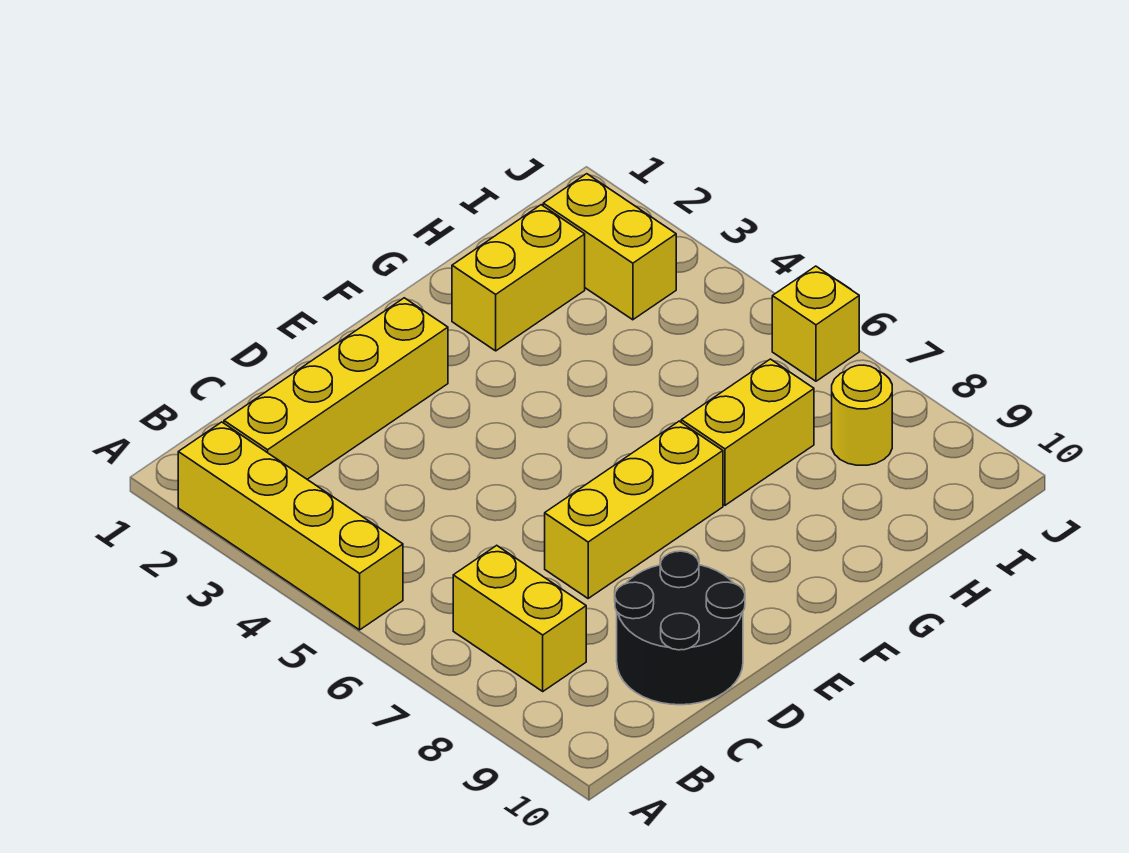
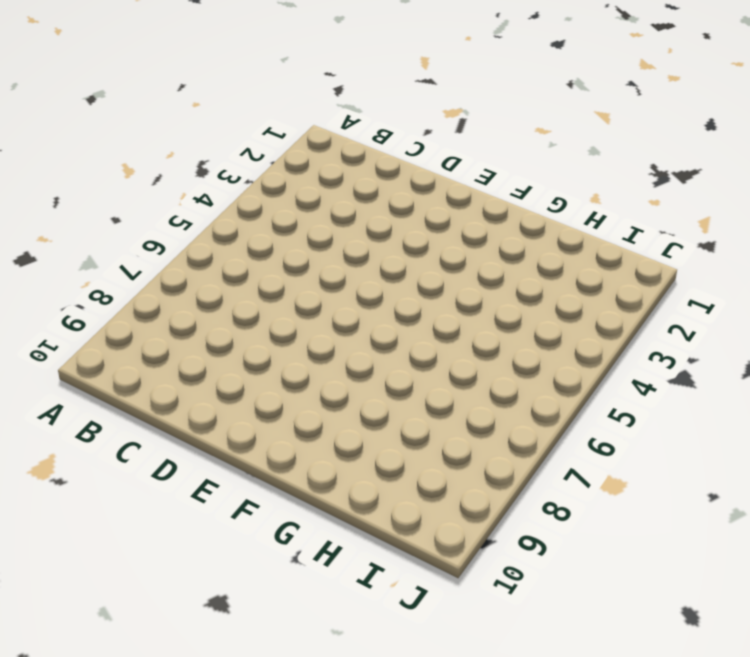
none -> yellow brick A2:A5 level 1
none -> yellow brick B2:E2 level 1

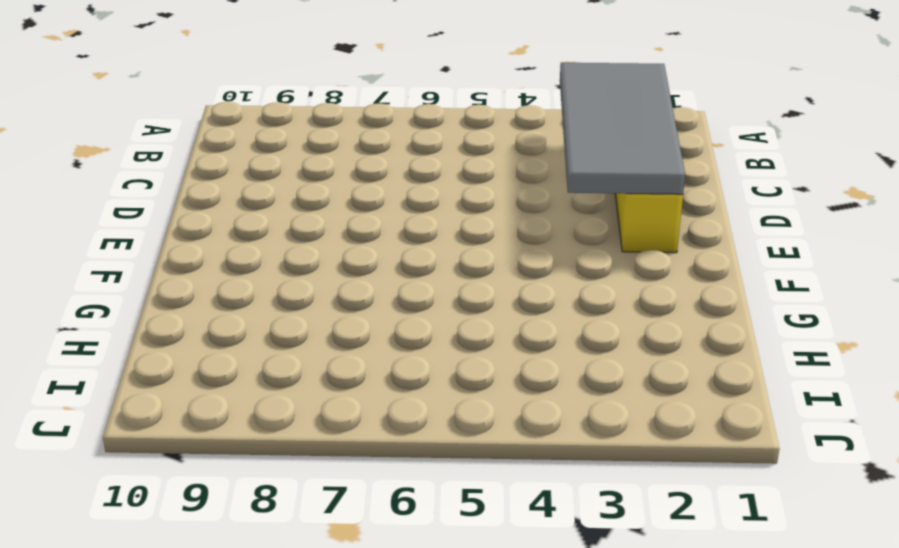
grey tile B2:E3 level 2 -> none
none -> yellow brick A2:A5 level 1
none -> yellow brick B7:B8 level 1

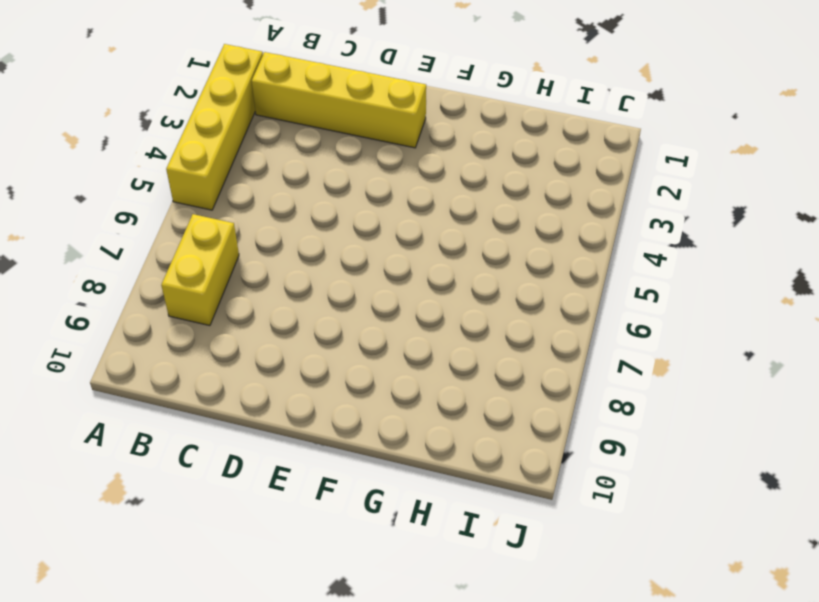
none -> black round brick C9:D10 level 1
none -> yellow brick D7:F7 level 1

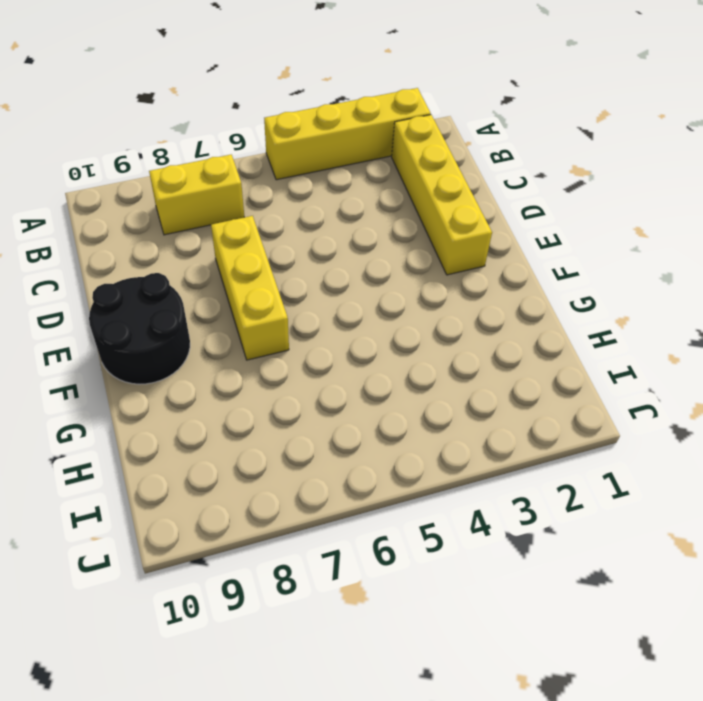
black round brick E9:F10 level 1 -> black round brick C9:D10 level 1
none -> yellow brick G2:H2 level 1
none -> yellow brick G7:H7 level 1

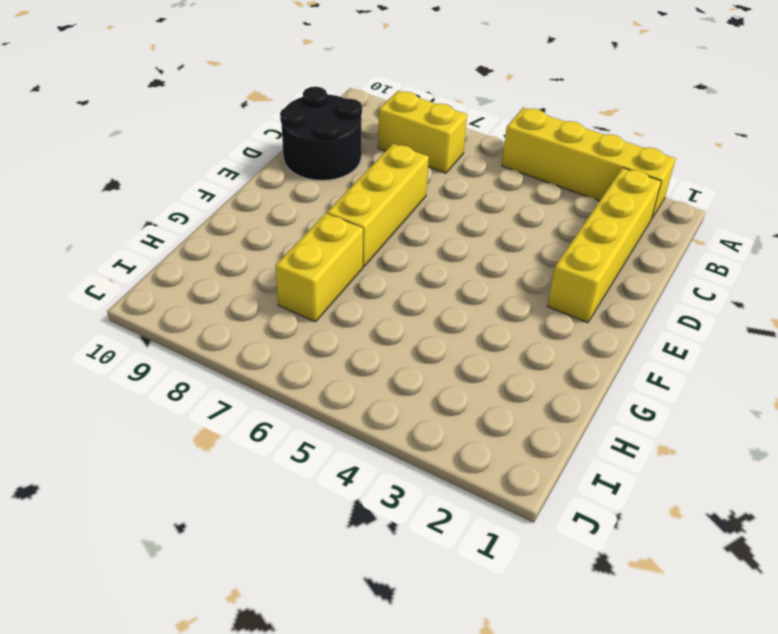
none -> yellow brick G2:H2 level 1
none -> yellow brick I2:I3 level 1

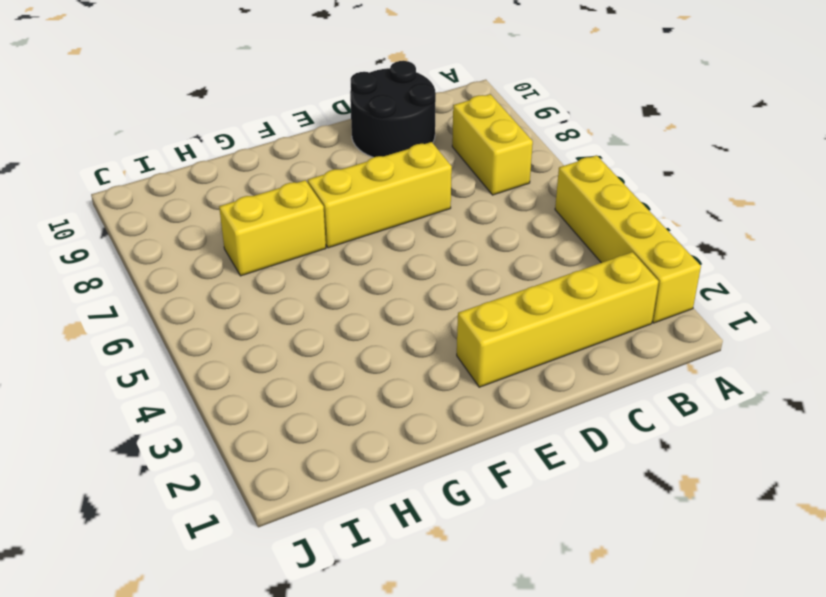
none -> yellow brick G2:H2 level 1
none -> yellow brick I2:I3 level 1

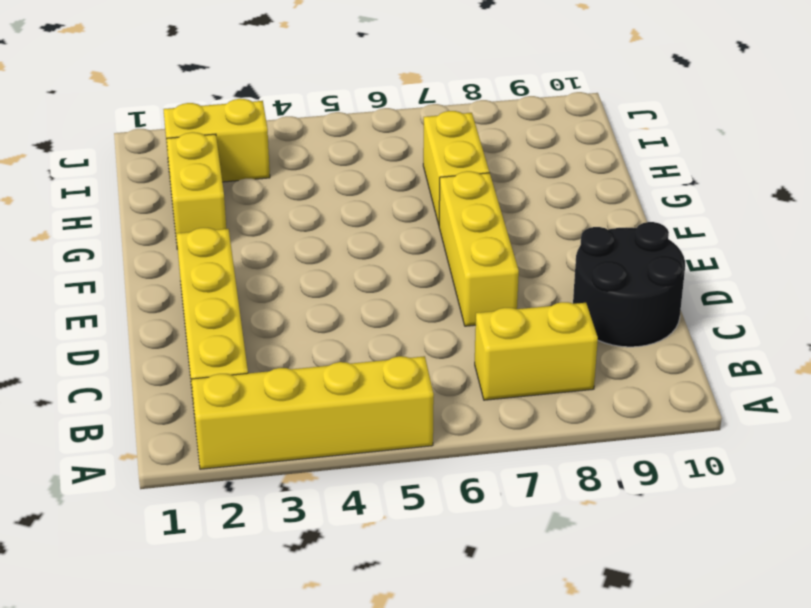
none -> yellow round brick I8 level 1
none -> yellow brick J6 level 1

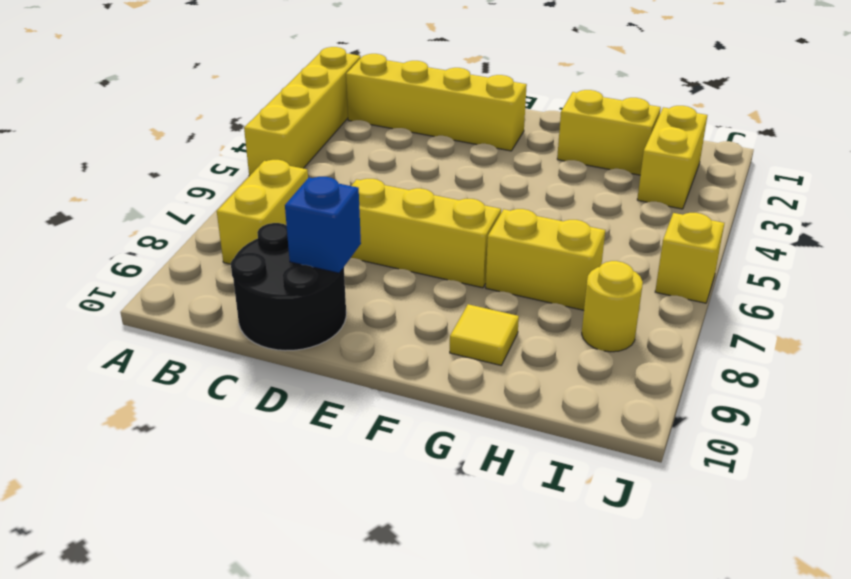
blue brick D9 level 2 -> none
yellow tile G9 level 1 -> none

